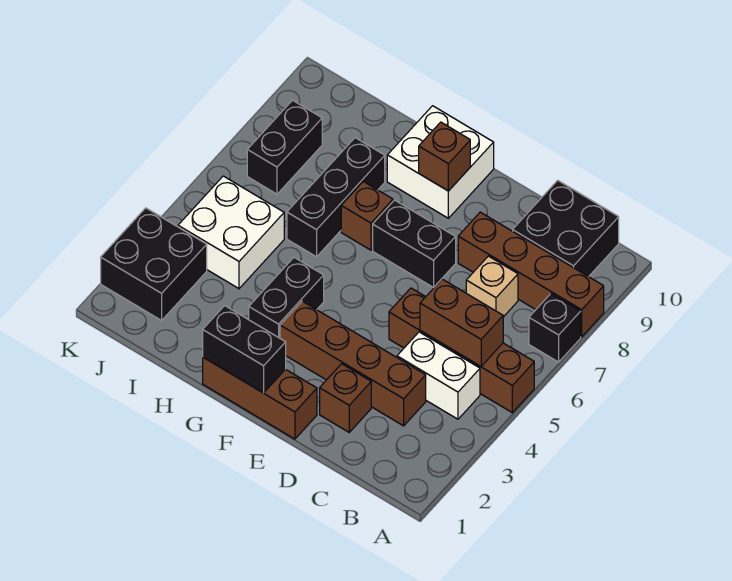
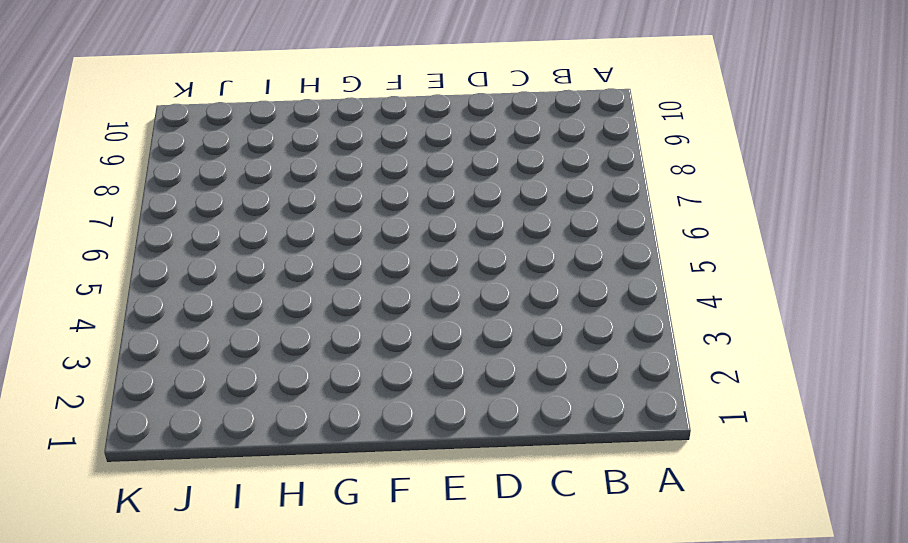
none -> brown brick A5:D5 level 1
none -> black brick A7 level 1
none -> brown brick A8:D8 level 1

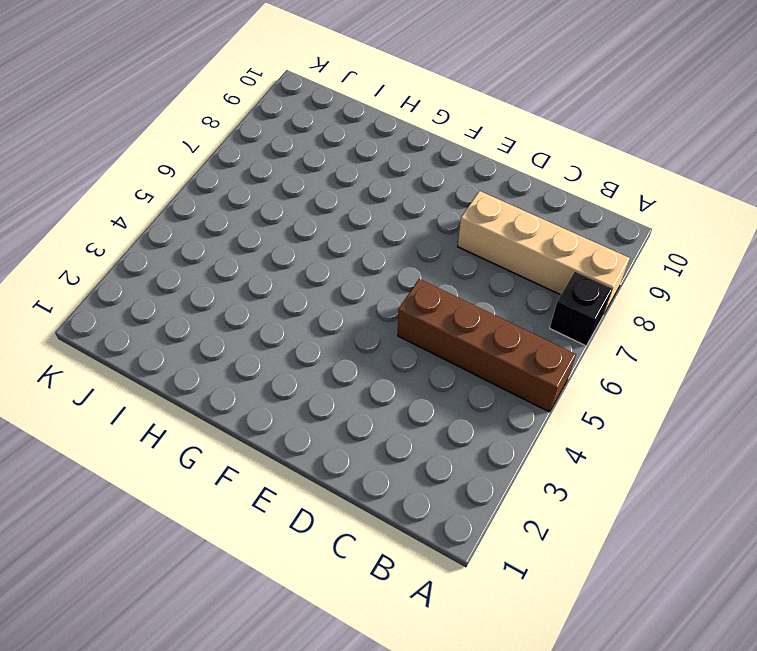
tan brick A8:D8 level 1 -> brown brick A8:D8 level 1
none -> white brick B4:C4 level 1
none -> black brick B9:C10 level 1
none -> brown brick C3:F3 level 1

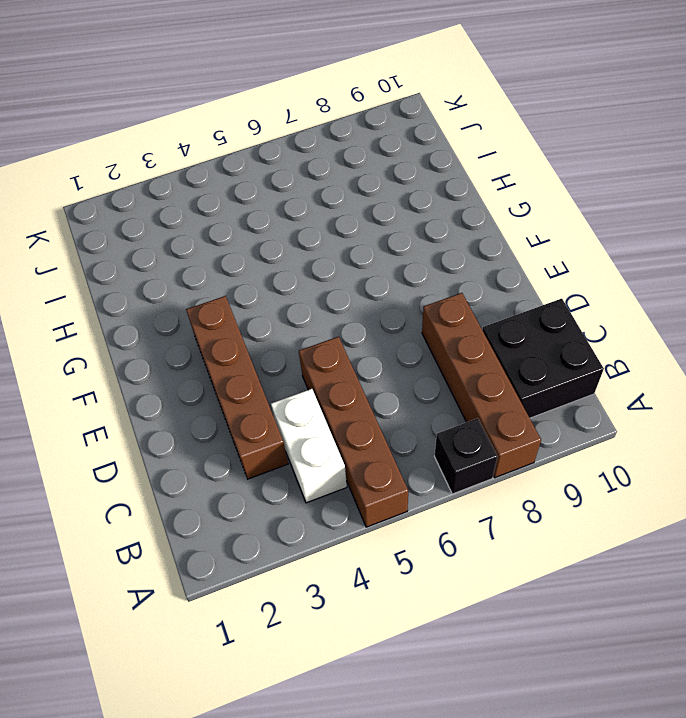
none -> tan brick C7 level 1
none -> brown brick D2 level 1
none -> brown brick E1:G1 level 1

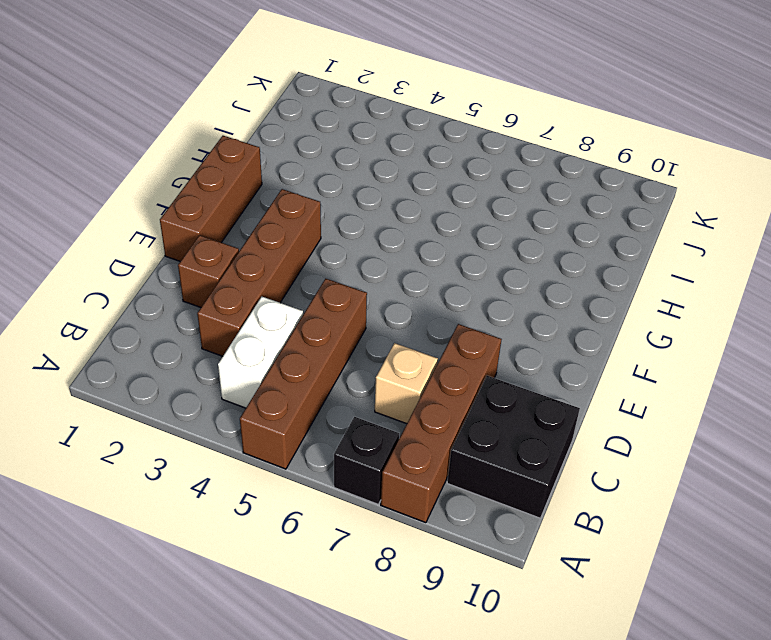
none -> black brick E7:F7 level 1
none -> white brick F9:G10 level 1
none -> black brick G3:G4 level 1

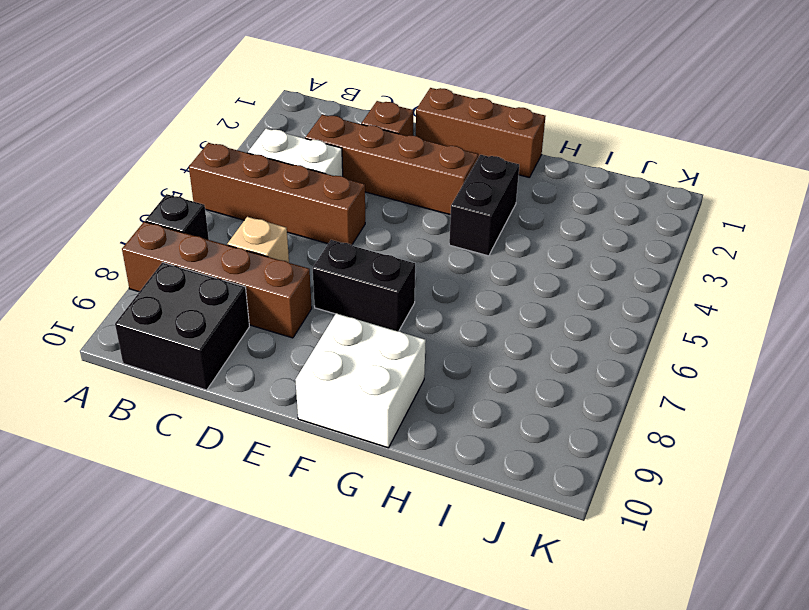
none -> brown brick G7 level 1
none -> black brick H6:H8 level 1
none -> white brick I4:J5 level 1

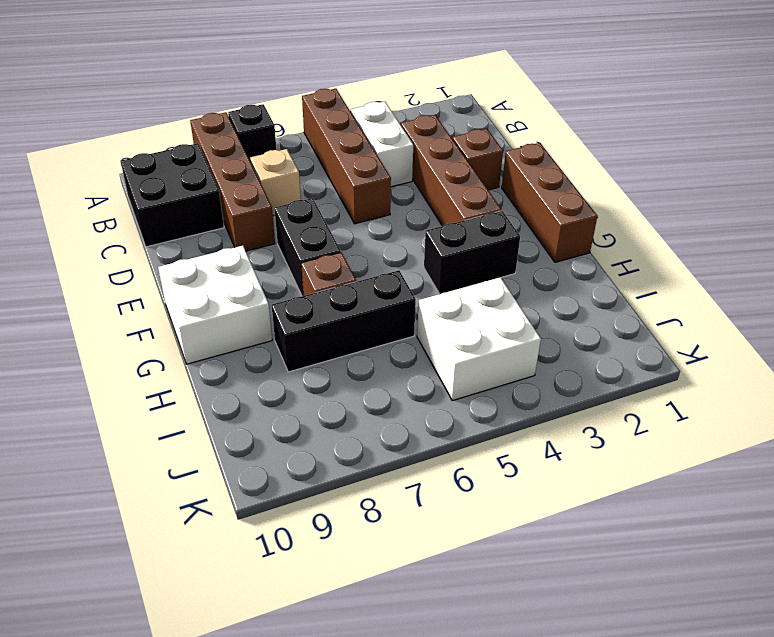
none -> black brick J2:K3 level 1
none -> black brick J7:J8 level 1
none -> brown brick B5:C5 level 2

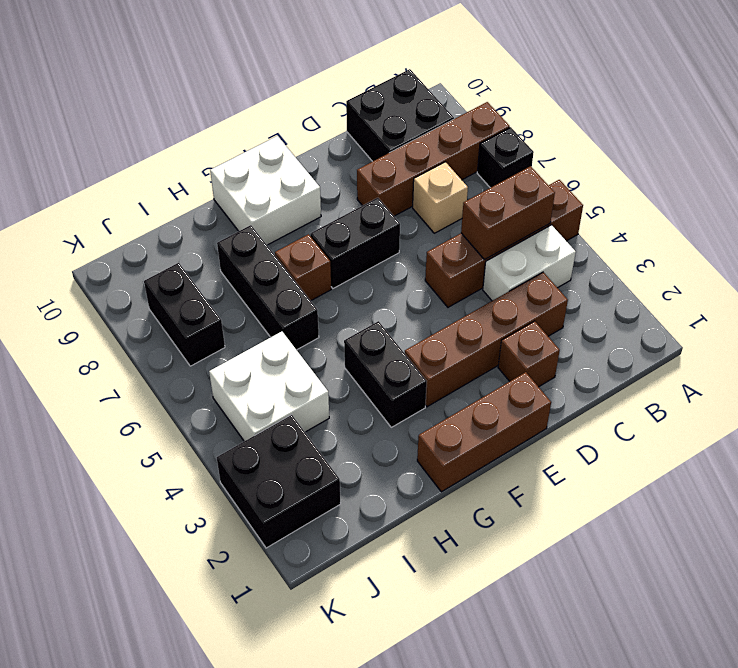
none -> black brick F1:G1 level 2
none -> brown brick F9 level 2

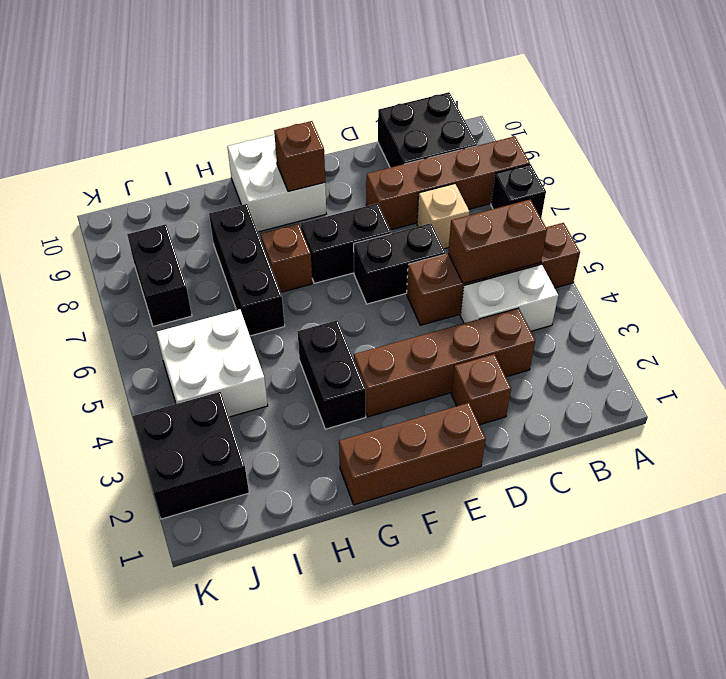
black brick D6:E6 level 1 -> black brick F1:G1 level 2

